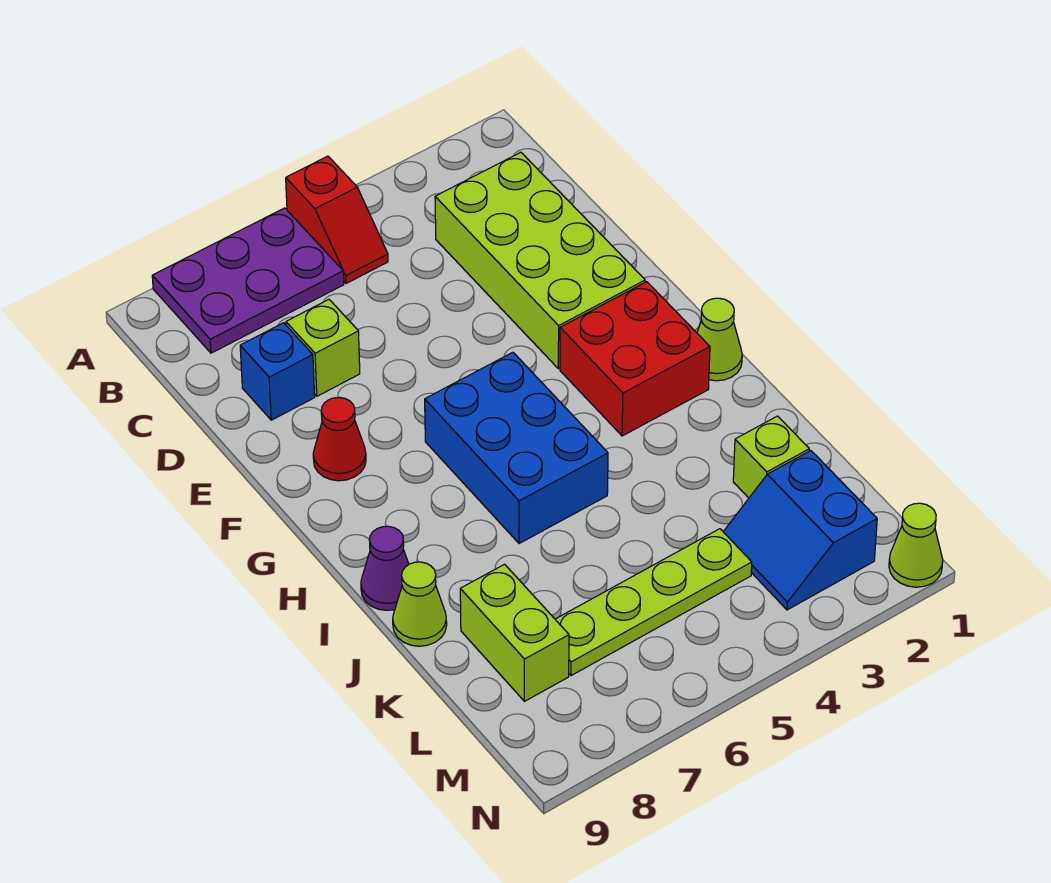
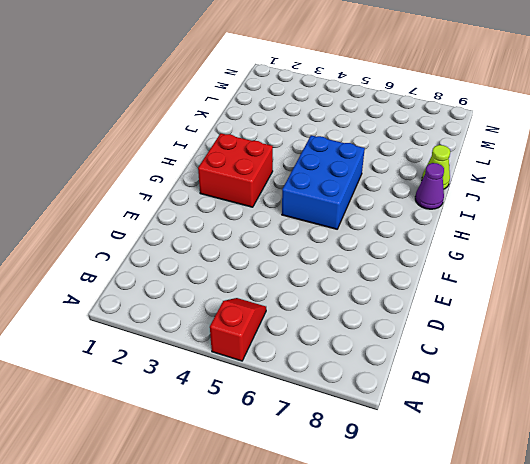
none -> purple plate A6:B8 level 1
none -> lime brick C2:F3 level 1
none -> lime brick D7 level 1

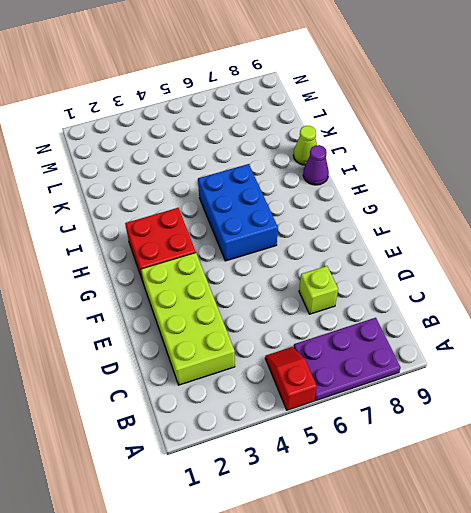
none -> blue brick D8 level 1
none -> red cone F8 level 1
none -> lime cone H1 level 1

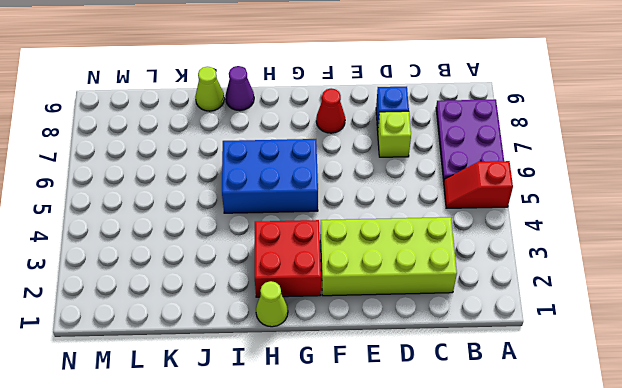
none -> lime brick K2 level 1
none -> lime brick K8:L8 level 1
none -> blue slope L2:M3 level 1 top 2

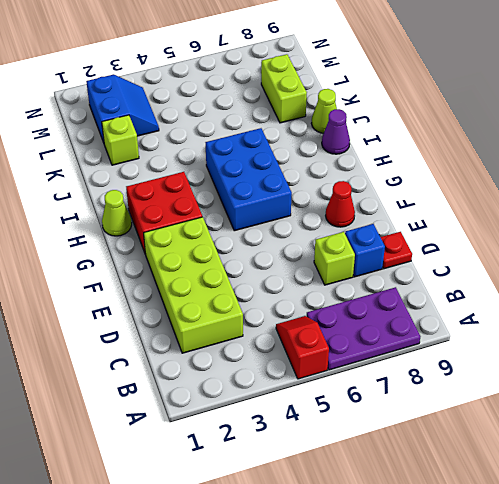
red plate D9 level 1 -> none
none -> lime plate L4:L7 level 1
none -> lime cone N1 level 1

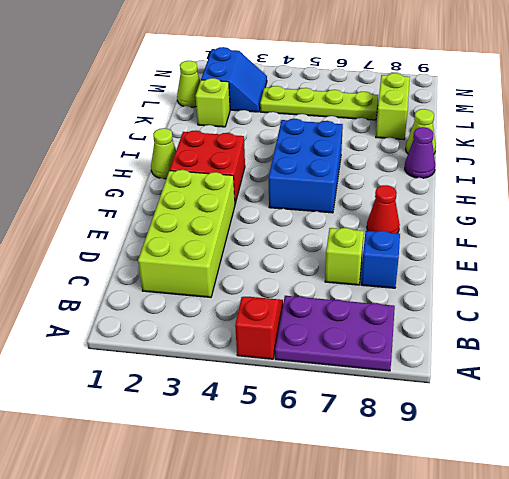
lime cone L1 level 1 -> lime cone N1 level 1

